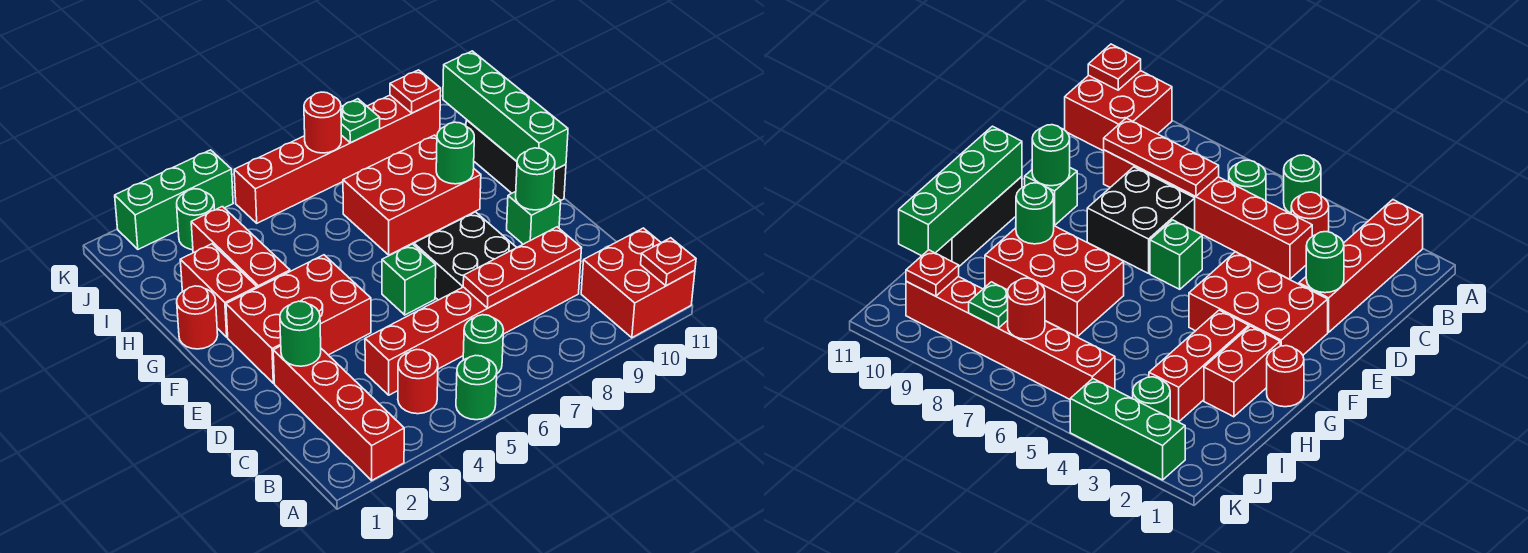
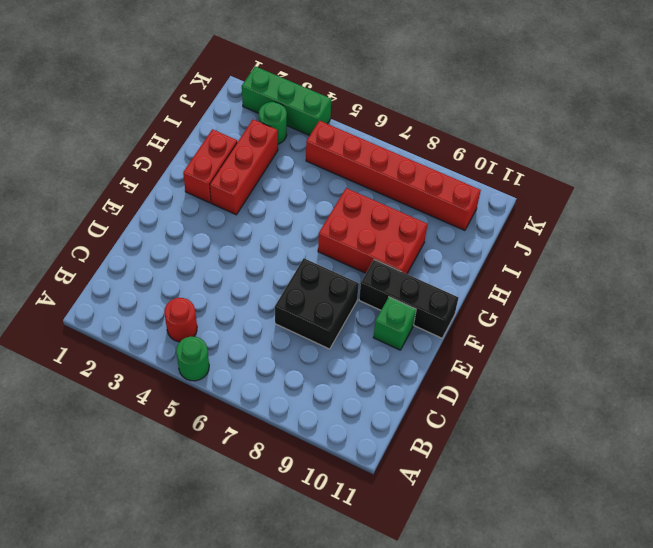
black brick F9:F11 level 1 -> black brick F11:H11 level 1
none -> red brick A2:D2 level 1
none -> red brick A10:B11 level 1
none -> green round brick B6 level 1

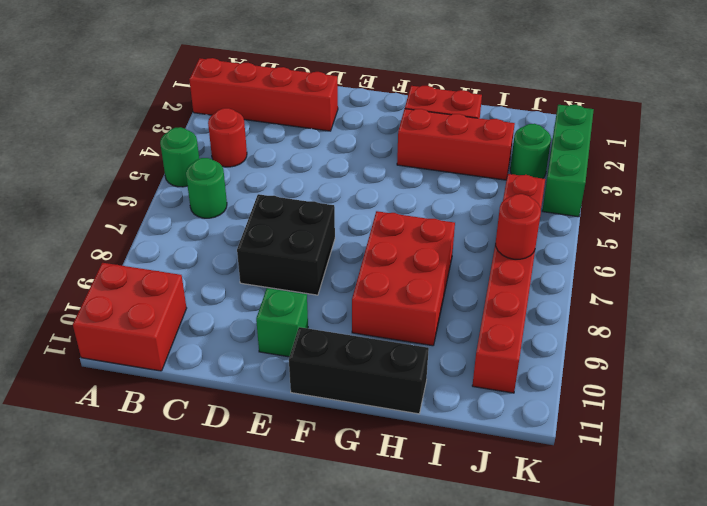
none -> red brick C4:C9 level 1
none -> red brick E2:F4 level 1
none -> green brick E6 level 1

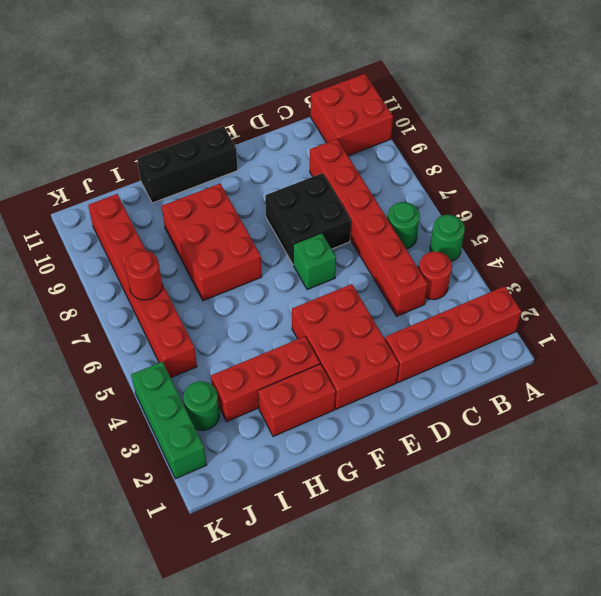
none -> green brick E10 level 1
none -> red round brick G1 level 1
none -> red plate A11 level 2

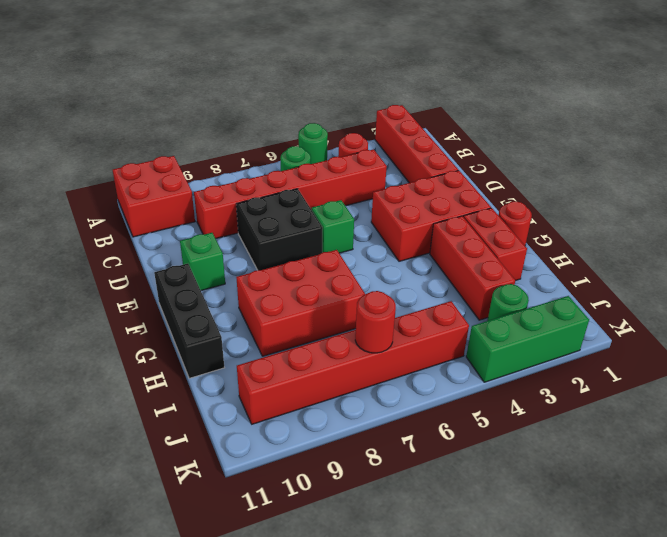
none -> red plate A11 level 2
none -> red plate C7:C9 level 2
none -> green round brick D2 level 2

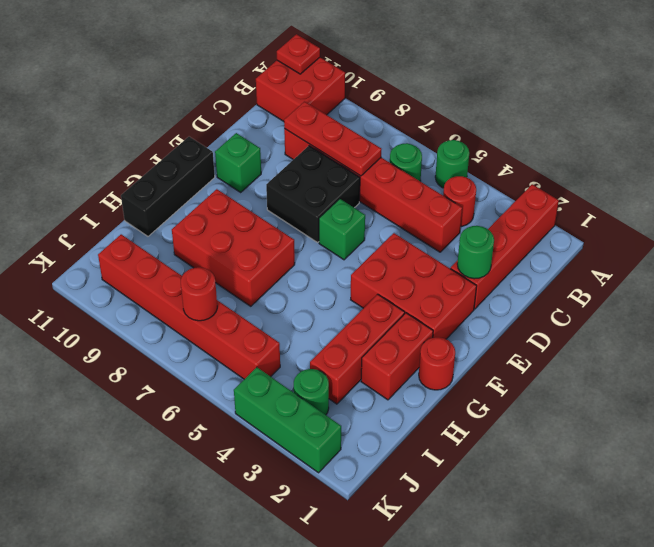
none -> green round brick E10 level 2
none -> green brick F11:I11 level 2
none -> green round brick G9 level 2

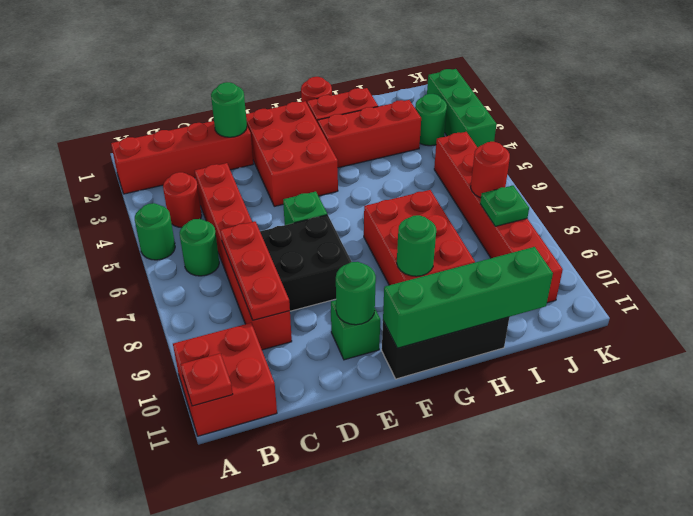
none -> red plate J10 level 2

